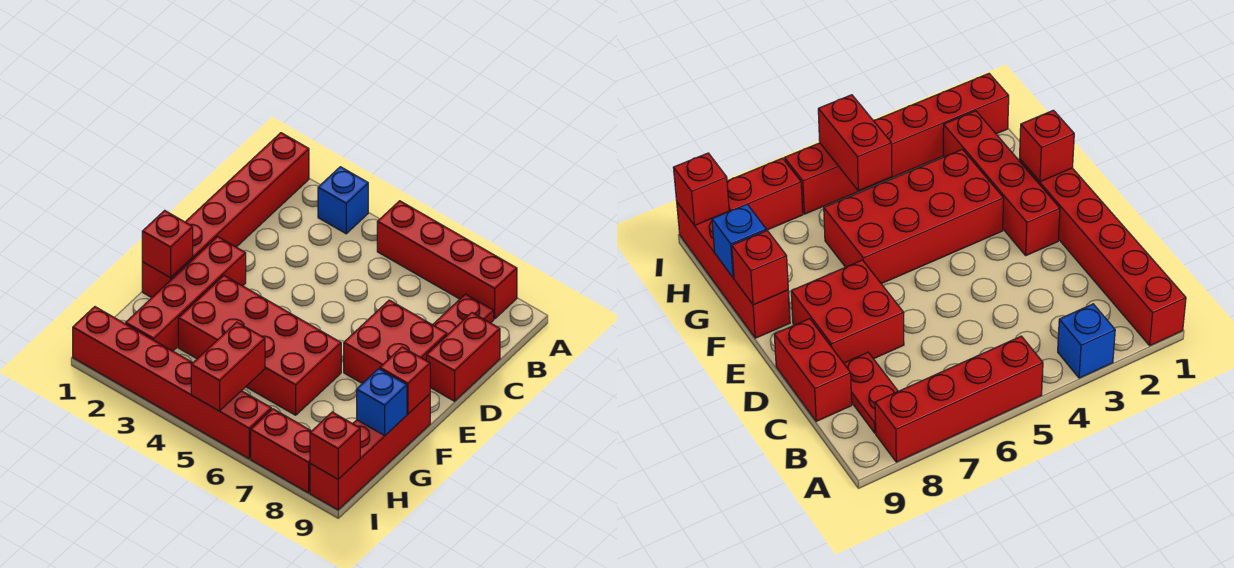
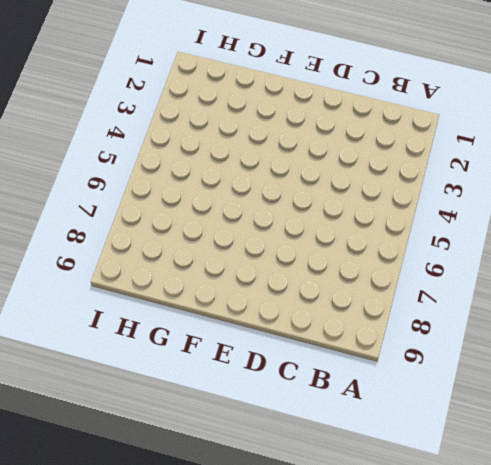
none -> red brick A1:F1 level 1
none -> blue brick A3 level 1
none -> red brick A5:A8 level 1

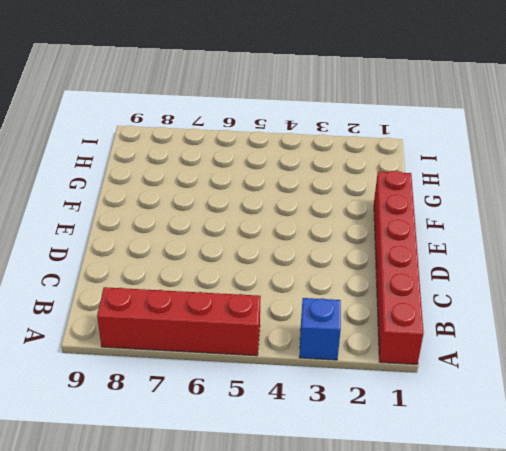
none -> red plate B8:C8 level 1
none -> red brick C9:D9 level 1
none -> red brick D7:E8 level 1

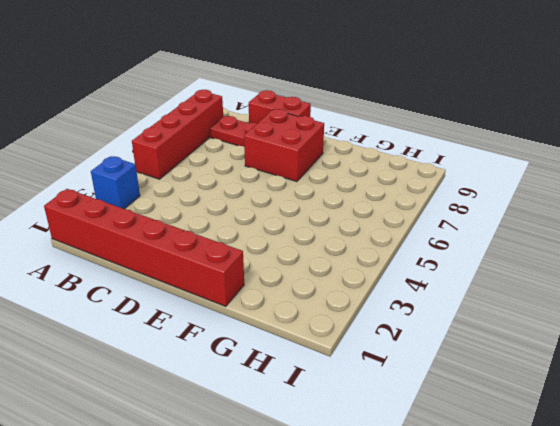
none -> red brick E2:H2 level 1
none -> red brick F3:G6 level 1
none -> red brick F9:I9 level 1

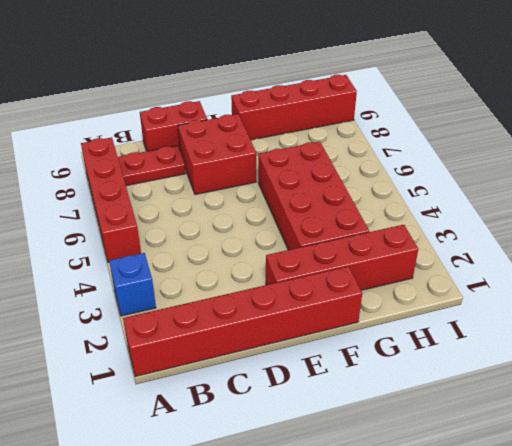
none -> red brick I1:I6 level 1
none -> red brick I7:I8 level 1
none -> red brick F1 level 2

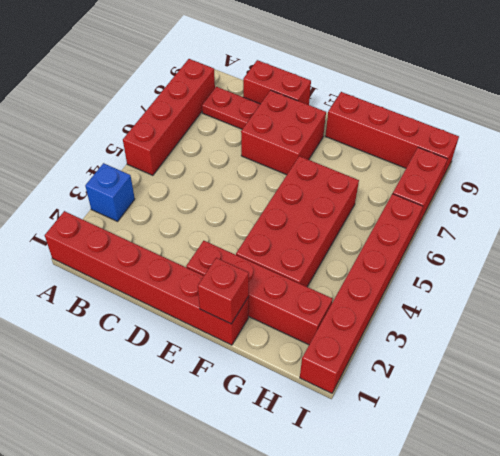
none -> red brick F9 level 2
none -> blue brick G9 level 2
none -> red brick H5:I5 level 2

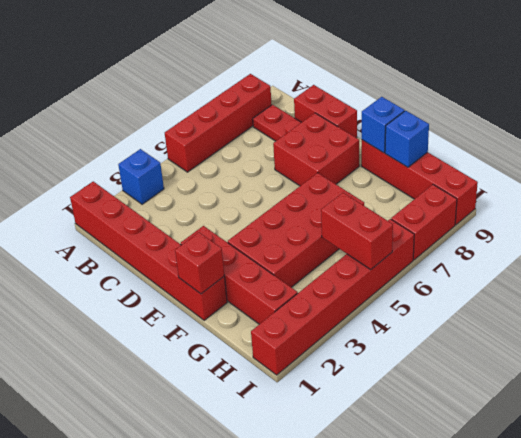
blue brick F9 level 2 -> red brick F9 level 2
none -> red brick I9 level 2

